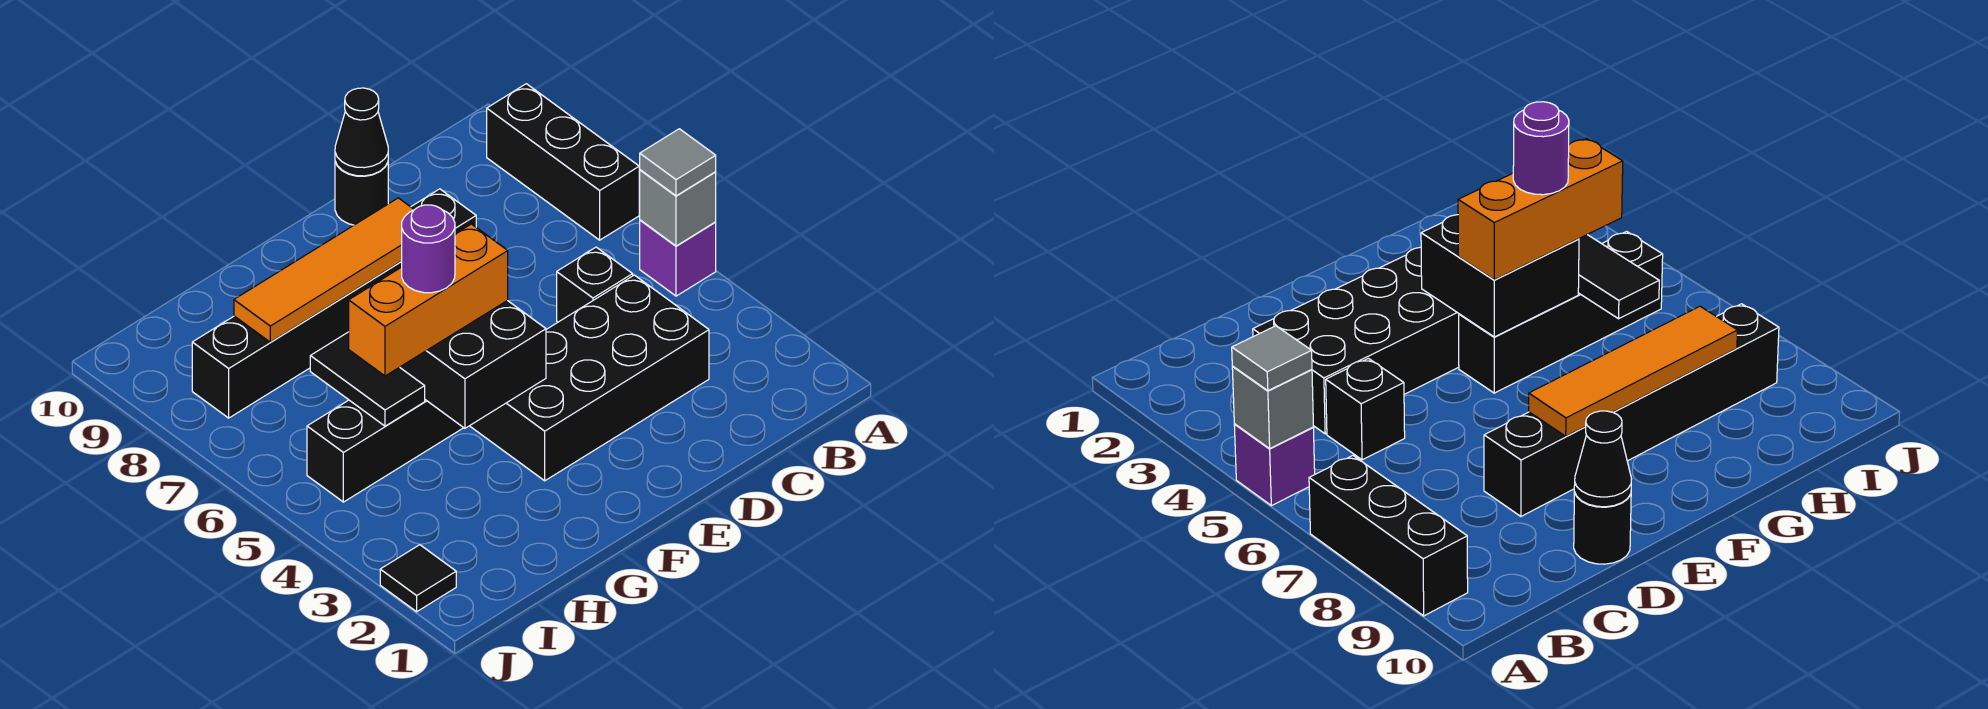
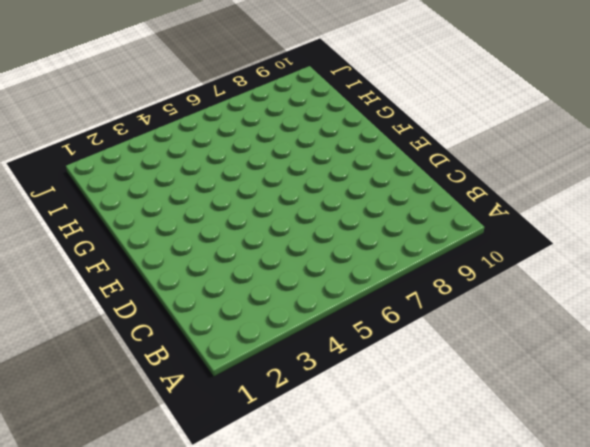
none -> purple brick A5 level 1
none -> black brick A7:A9 level 1
none -> black brick C3:F4 level 1

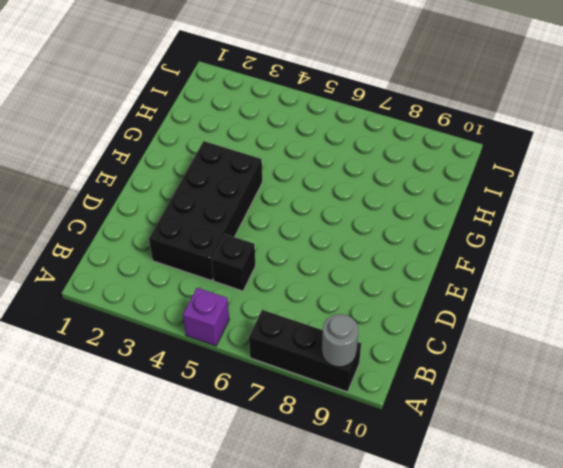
grey round brick A9 level 2 -> none
none -> black brick D8:I8 level 1
none -> black round brick D10 level 1
none -> black brick F5:I5 level 1

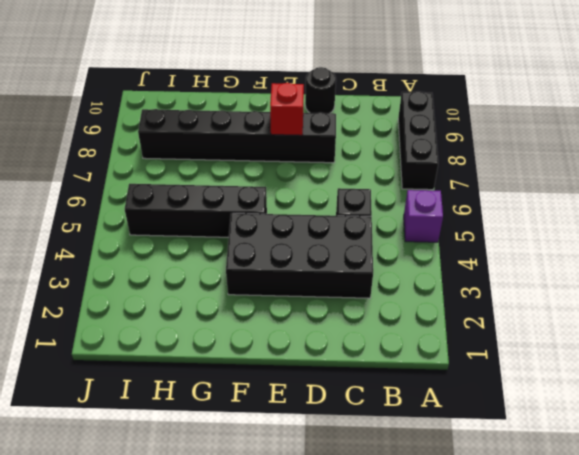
red brick E8 level 2 -> orange tile E8:H8 level 2
none -> black tile J2 level 1
none -> grey brick A5 level 2
none -> black cone D10 level 2

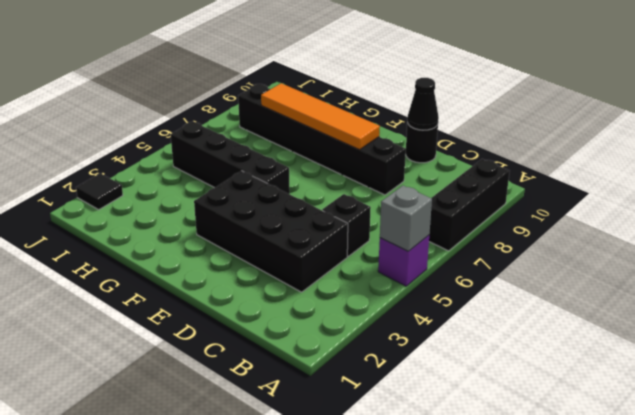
none -> black brick F4:G5 level 2
none -> black tile H5:H6 level 2
none -> grey tile A5 level 3

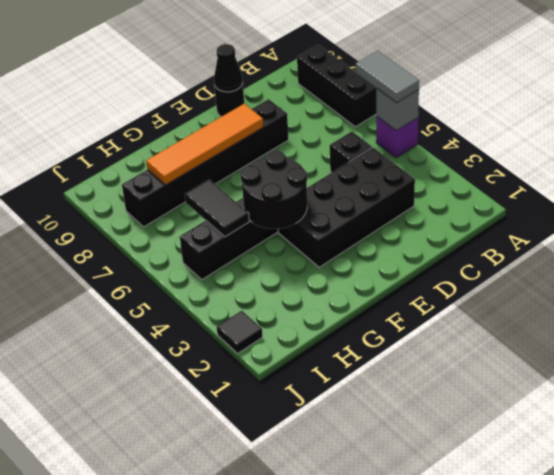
grey tile A5:A6 level 3 -> grey tile A5 level 3
black round brick F4:G5 level 2 -> black brick F4:G5 level 2
none -> orange brick F5:H5 level 3
none -> purple round brick G5 level 4

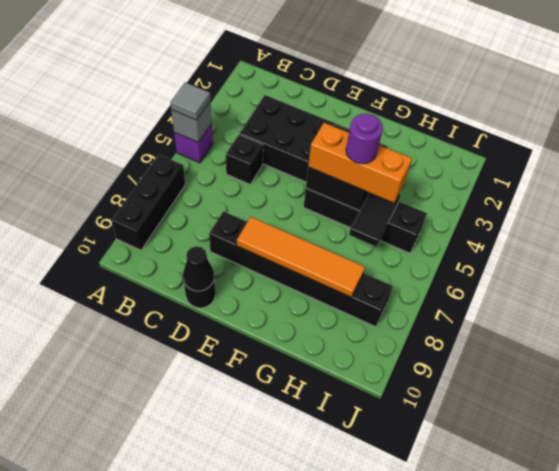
none -> black tile J2 level 1

